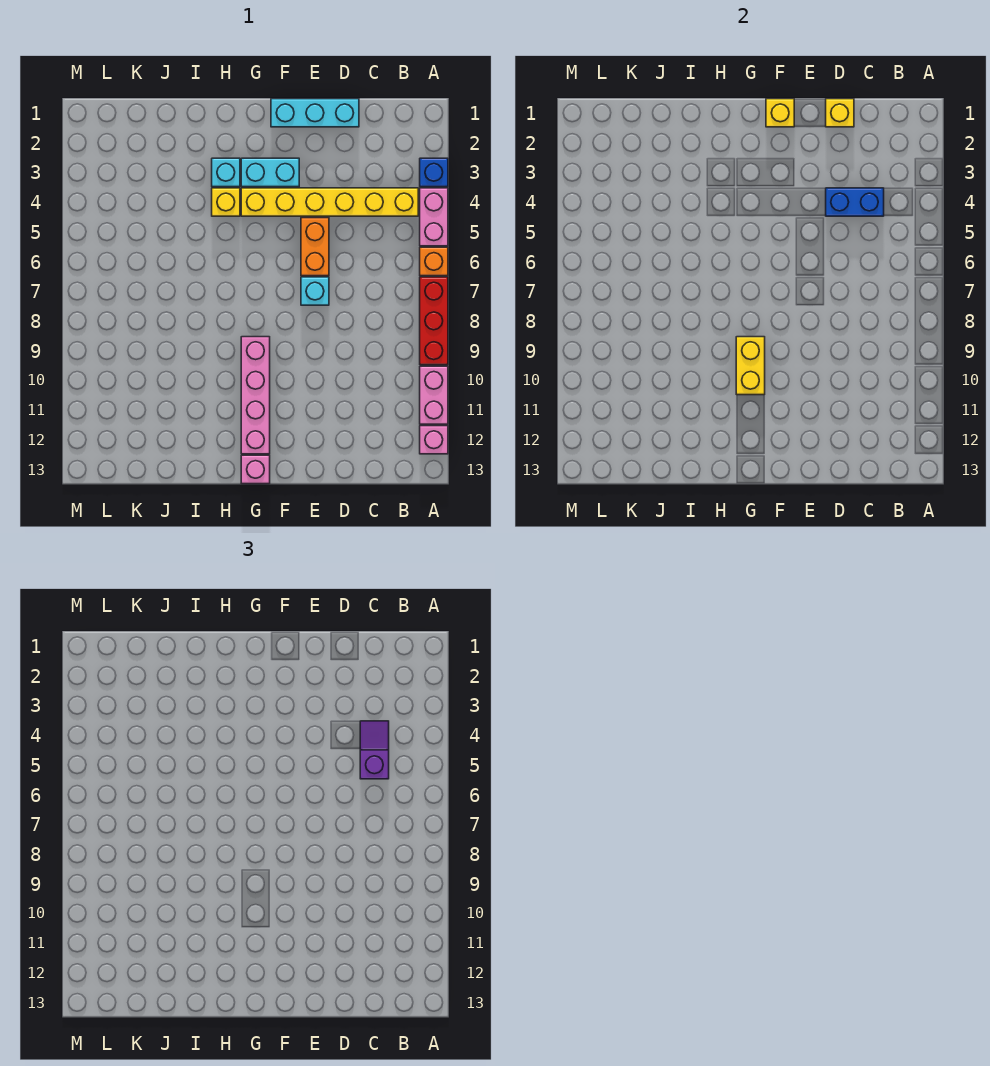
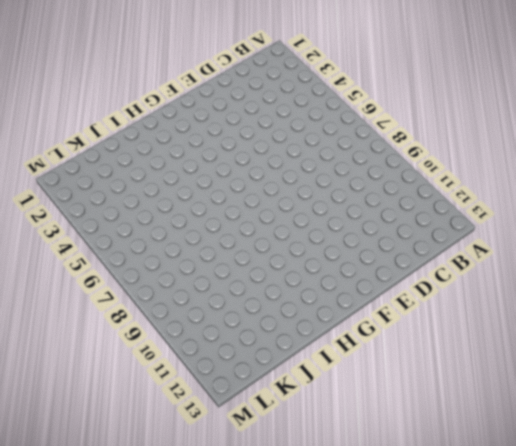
none -> blue brick A3 level 1
none -> pink brick A4:A5 level 1
none -> orange brick A6 level 1

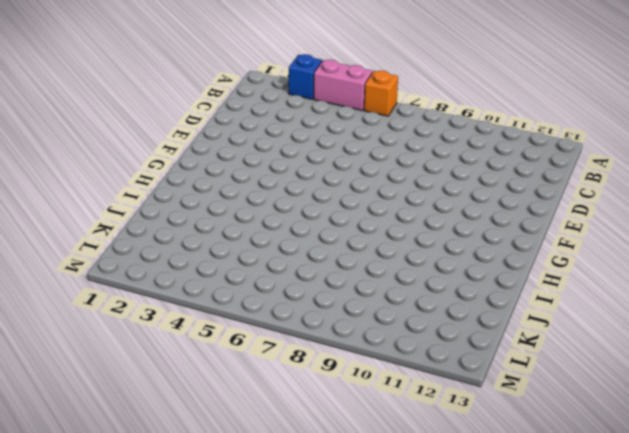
none -> red brick A7:A9 level 1
none -> pink brick A10:A11 level 1
none -> pink brick A12 level 1

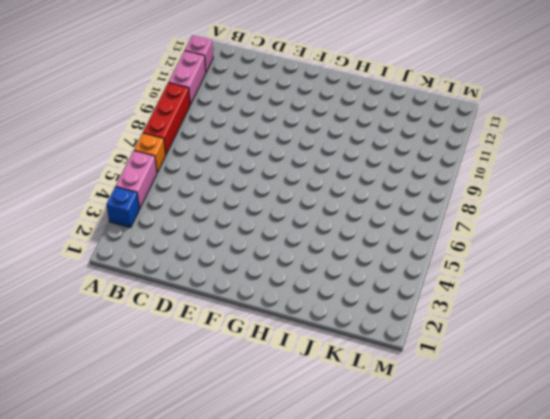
none -> yellow brick B4:G4 level 1
none -> cyan brick D1:F1 level 1
none -> orange brick E5:E6 level 1

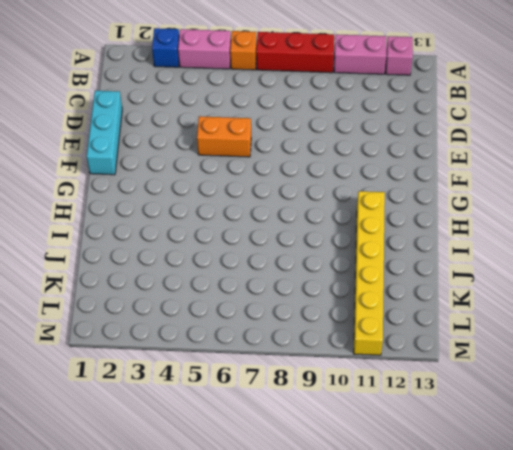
yellow brick H11:M11 level 1 -> yellow brick B4:G4 level 1
none -> cyan brick E7 level 1
none -> cyan brick F3:G3 level 1
none -> pink brick G9:G12 level 1

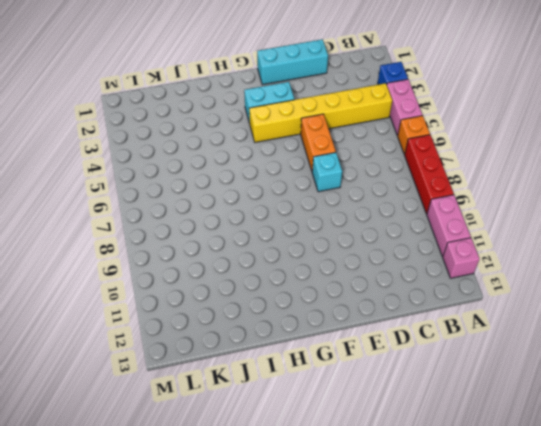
none -> pink brick G9:G12 level 1
none -> pink brick G13 level 1
none -> cyan brick H3 level 1

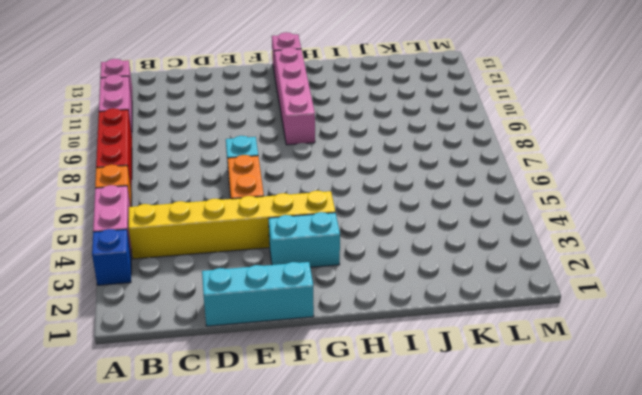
none -> cyan brick H3 level 1
none -> yellow brick H4 level 1
none -> blue brick C4:D4 level 2

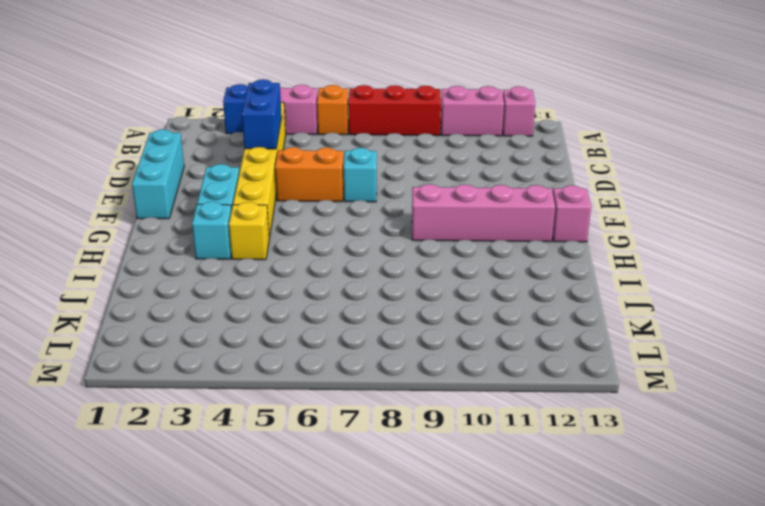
none -> yellow brick D1 level 2
none -> yellow brick F1 level 2
none -> yellow brick G9:G10 level 2

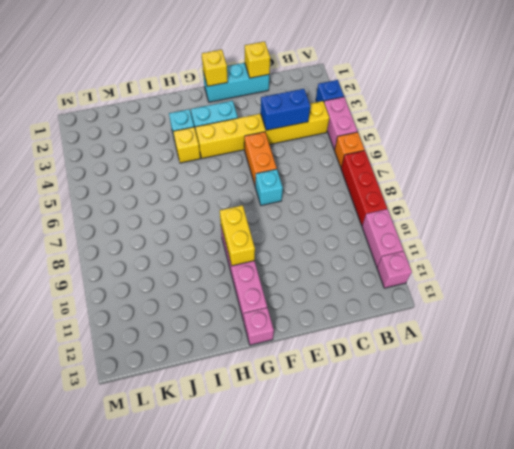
none -> purple slope C4:C5 level 3 top 5

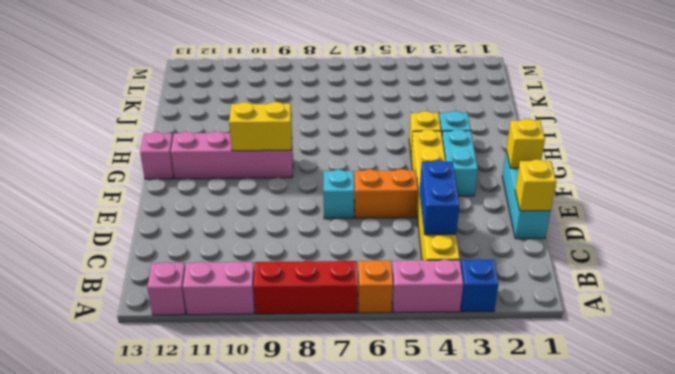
none -> purple slope C4:C5 level 3 top 5

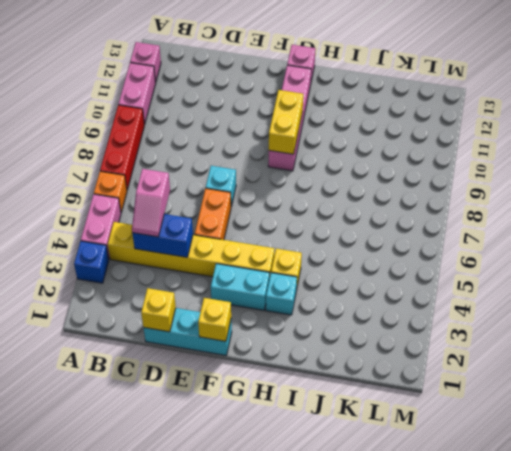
pink slope C4:C5 level 3 top 5 -> purple slope C4:C5 level 3 top 5

